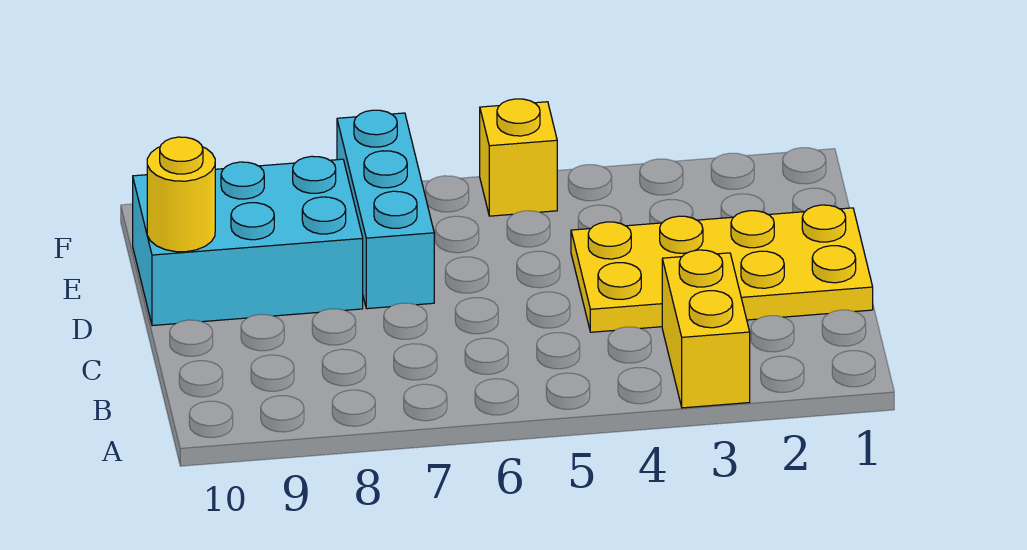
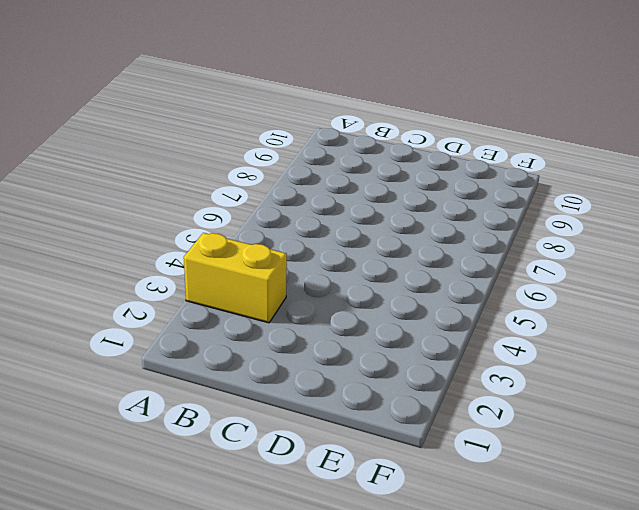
none -> yellow plate C1:D4 level 1
none -> cyan brick D7:F7 level 1

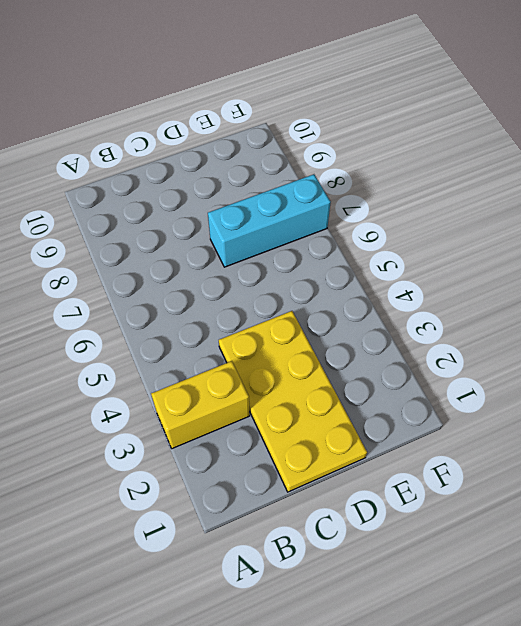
none -> cyan brick D8:E10 level 1
none -> yellow brick F5 level 1

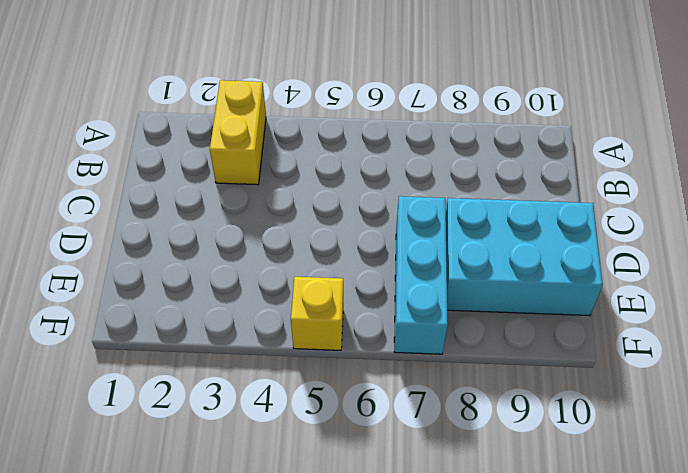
none -> yellow plate C1:D4 level 1
none -> yellow round brick D10 level 2

